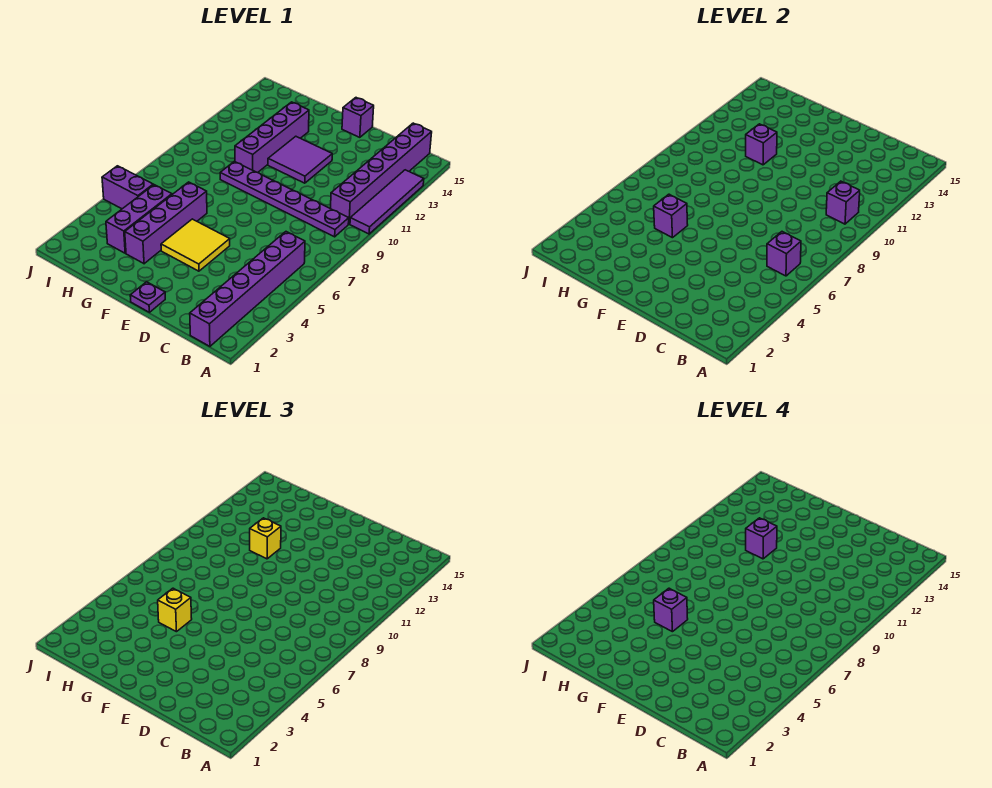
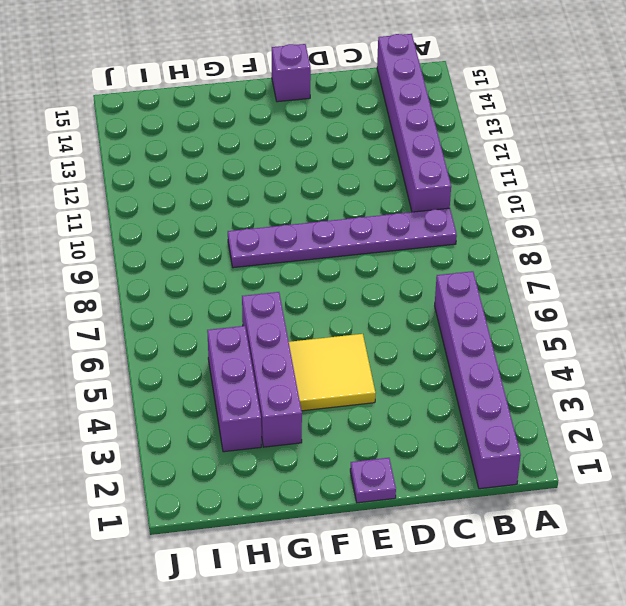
none -> purple tile A10:A13 level 1
none -> purple tile E11:F12 level 1
none -> purple brick G10:G13 level 1

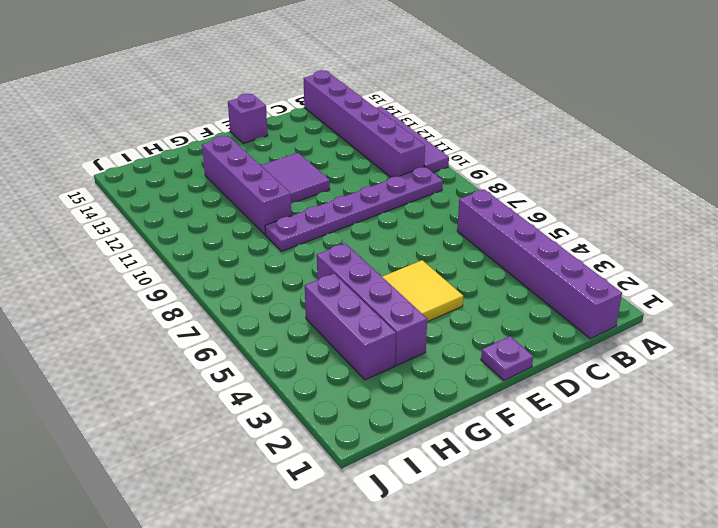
none -> purple brick I5:J5 level 1
none -> purple brick B6 level 2
none -> purple brick B10 level 2

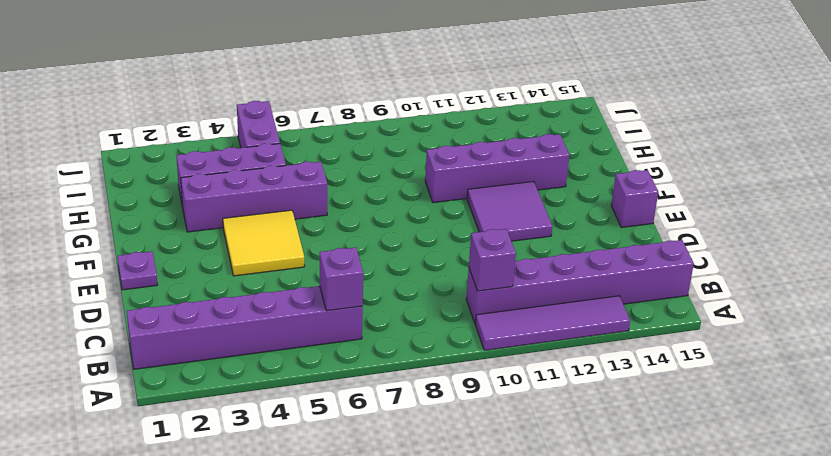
none -> purple plate B9:G9 level 1
none -> purple brick G5 level 2
none -> purple brick G11 level 2

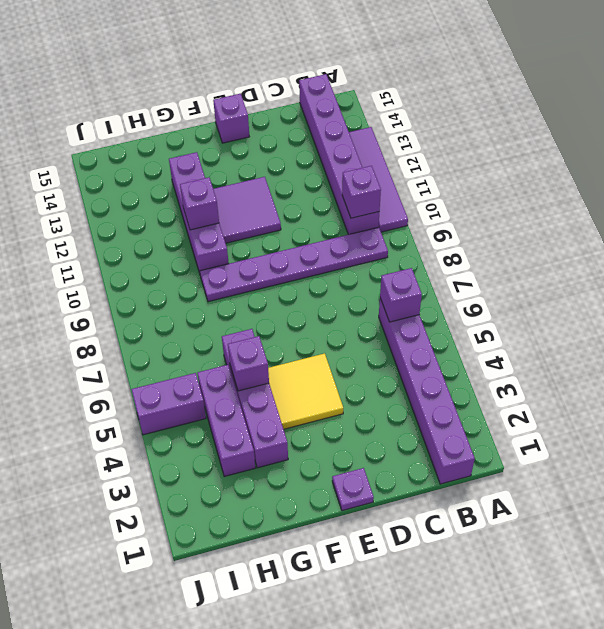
none -> yellow brick G5 level 3
none -> yellow brick G11 level 3
none -> purple brick G5 level 4

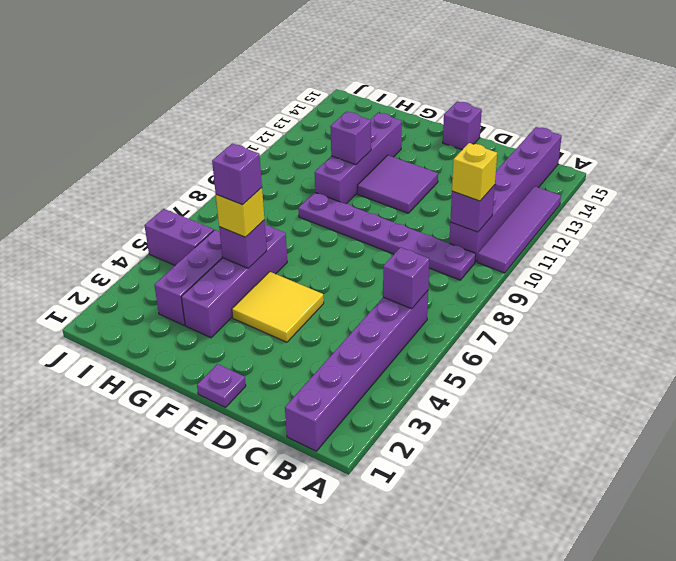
yellow brick B10 level 3 -> yellow brick G11 level 3
none -> purple brick G11 level 4

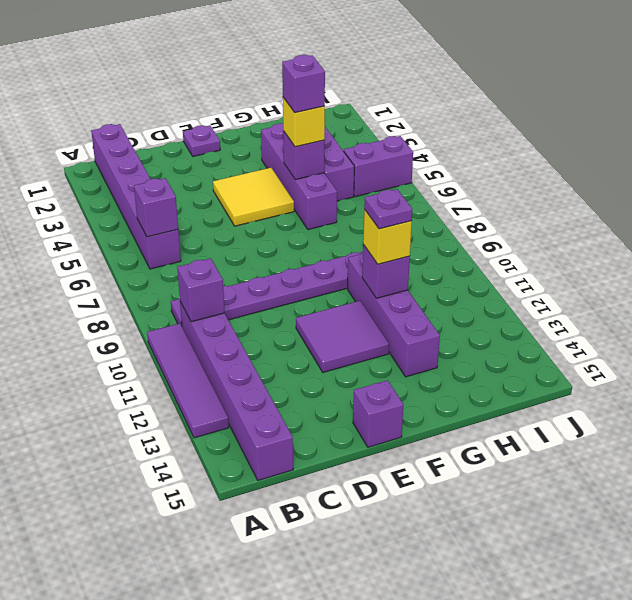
purple plate G11 level 4 -> purple brick G11 level 4

